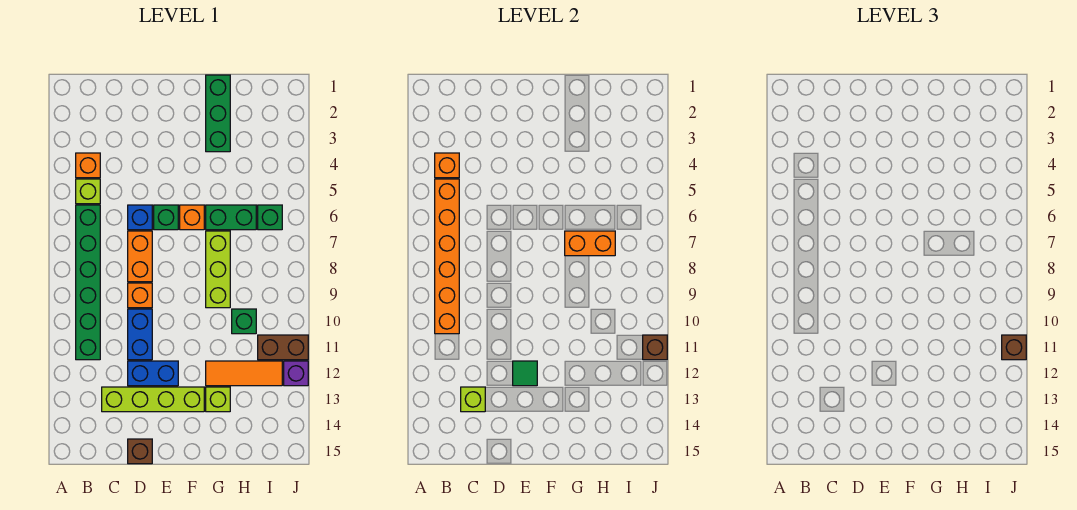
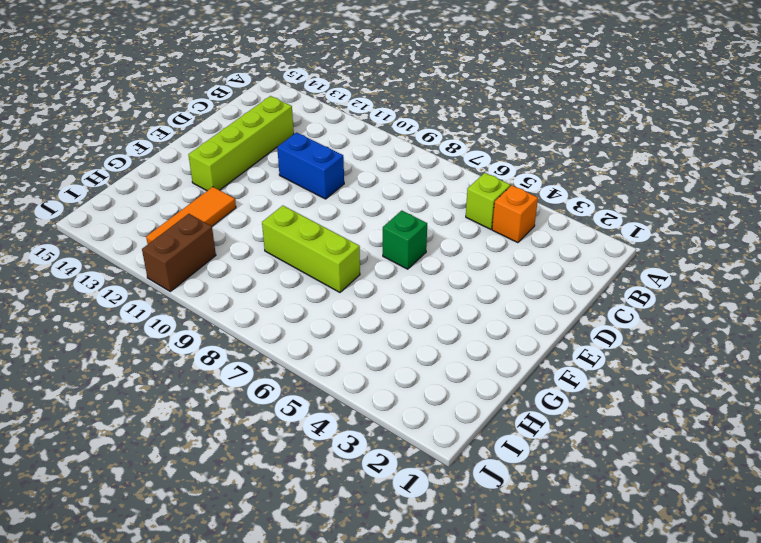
none -> green brick B6:B11 level 1
none -> blue brick D6 level 1
none -> orange brick D7:D8 level 1

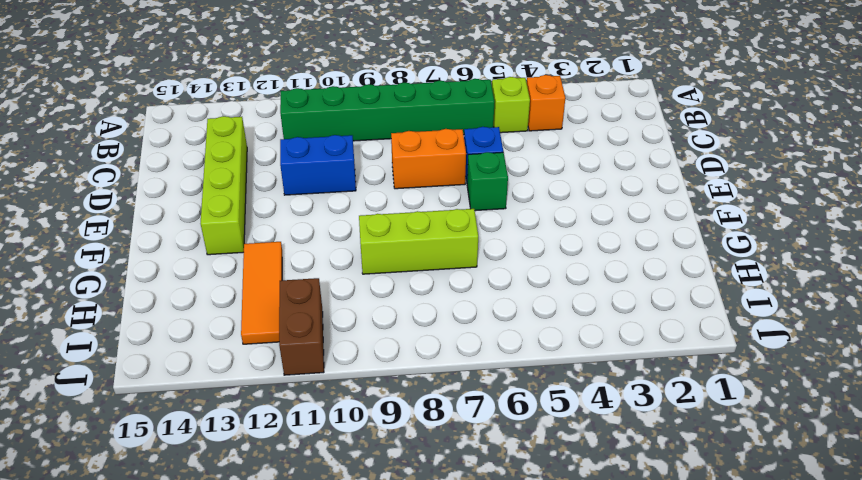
none -> orange brick D9 level 1
none -> blue brick D12:E12 level 1
none -> brown brick D15 level 1

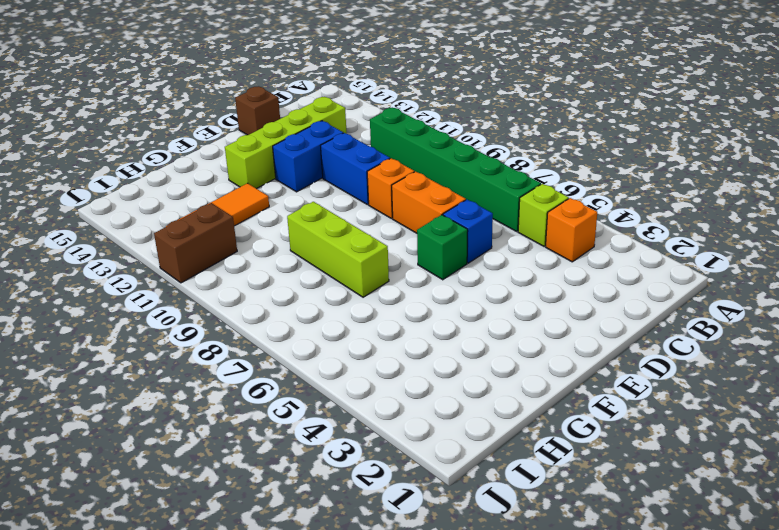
none -> orange brick F6 level 1
none -> green brick G1:G3 level 1
none -> green brick G6:H6 level 1

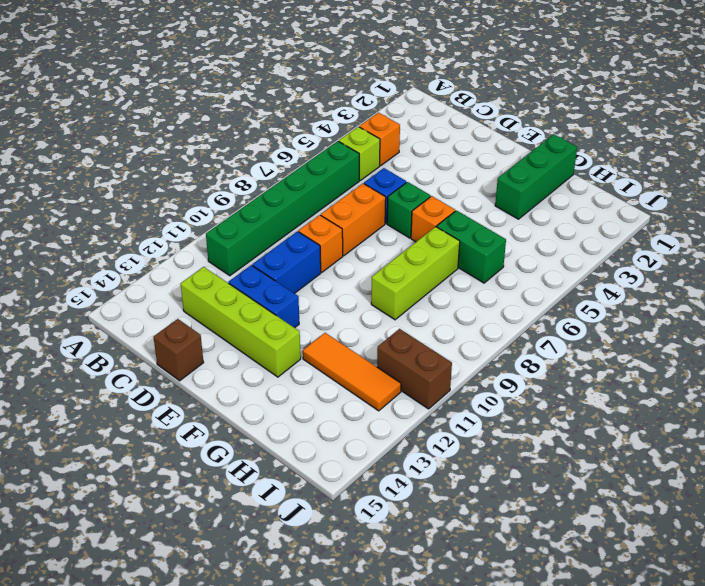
none -> lime brick G13 level 1
none -> green brick H10 level 1
none -> green brick I6 level 1

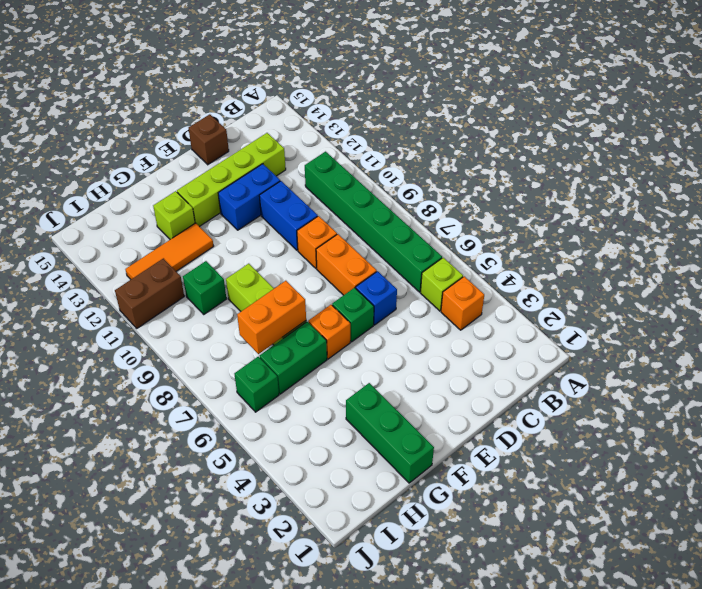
none -> purple brick J12 level 1
none -> orange brick B4 level 2
none -> orange brick B5:B10 level 2

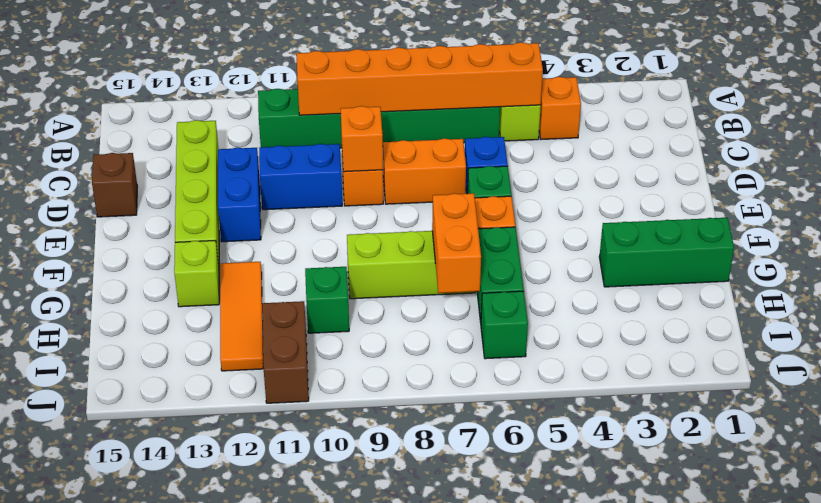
orange brick D9 level 2 -> orange brick B4 level 2
none -> purple brick J12 level 1
none -> lime brick C13 level 2
none -> green tile E12 level 2

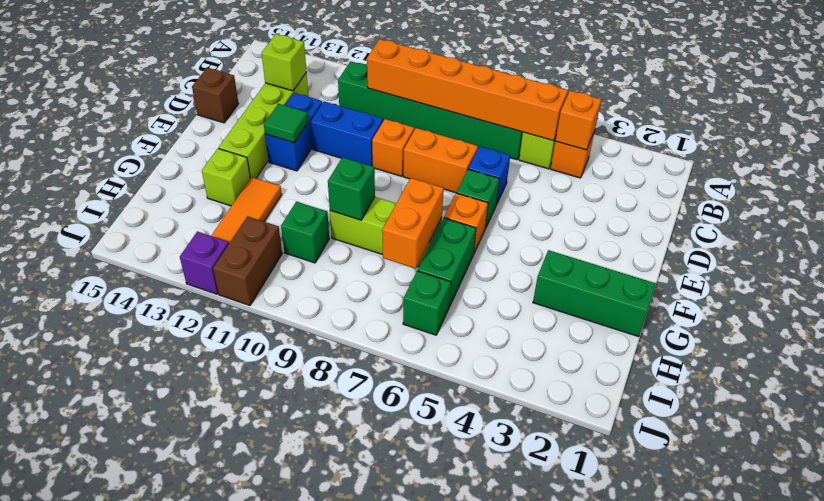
green brick G9 level 2 -> none
none -> brown brick J11 level 2
none -> brown brick J11 level 3

